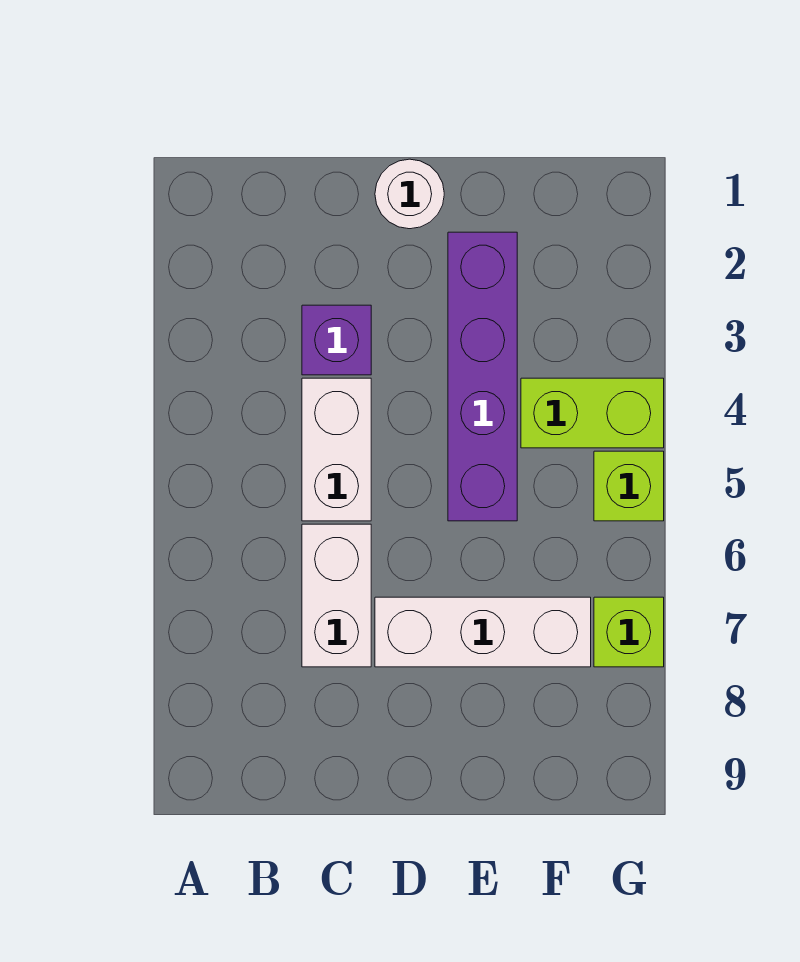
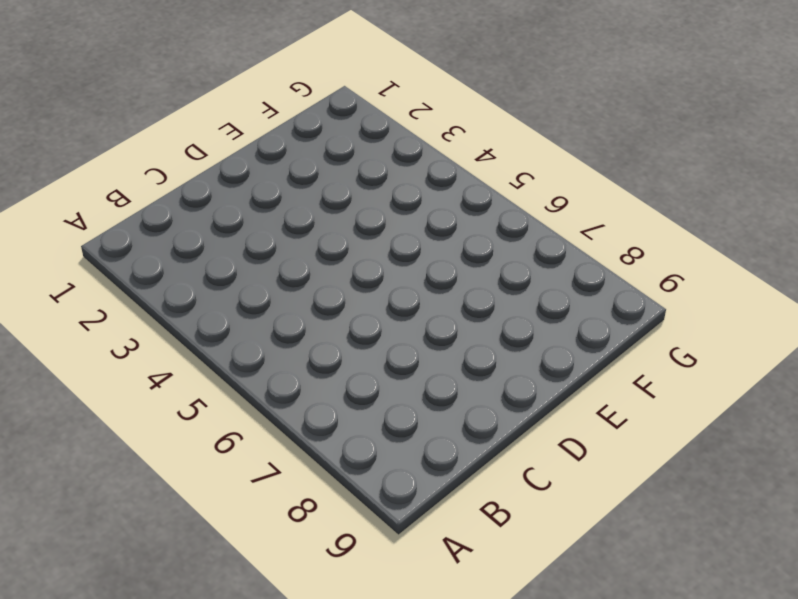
none -> purple brick C3 level 1
none -> white brick C4:C5 level 1

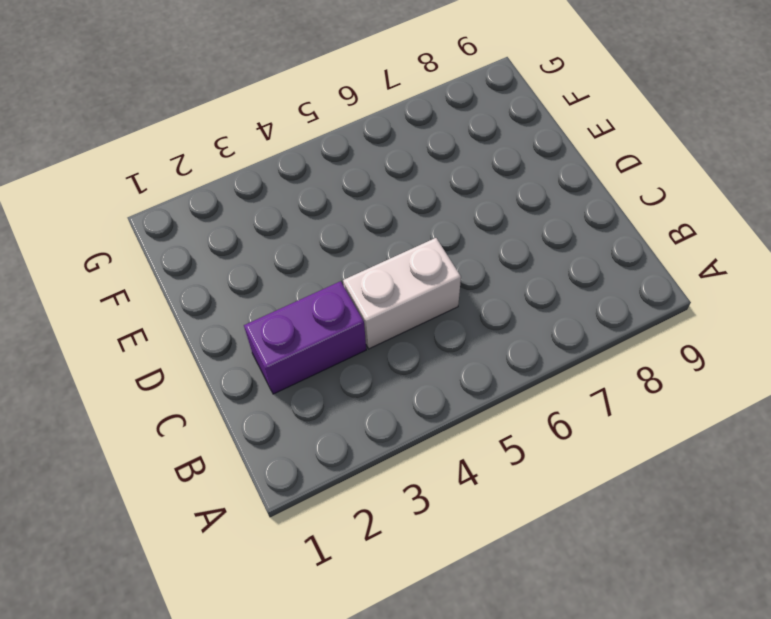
purple brick C2:C3 level 1 -> purple brick C3 level 1
none -> white brick C6:C7 level 1
none -> white round brick D1 level 1

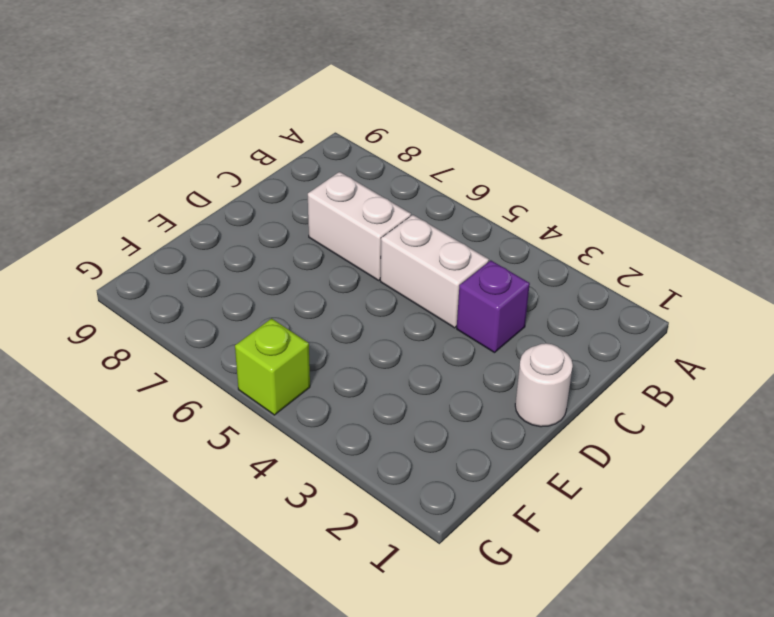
none -> white brick D7:F7 level 1
none -> purple brick E2:E5 level 1

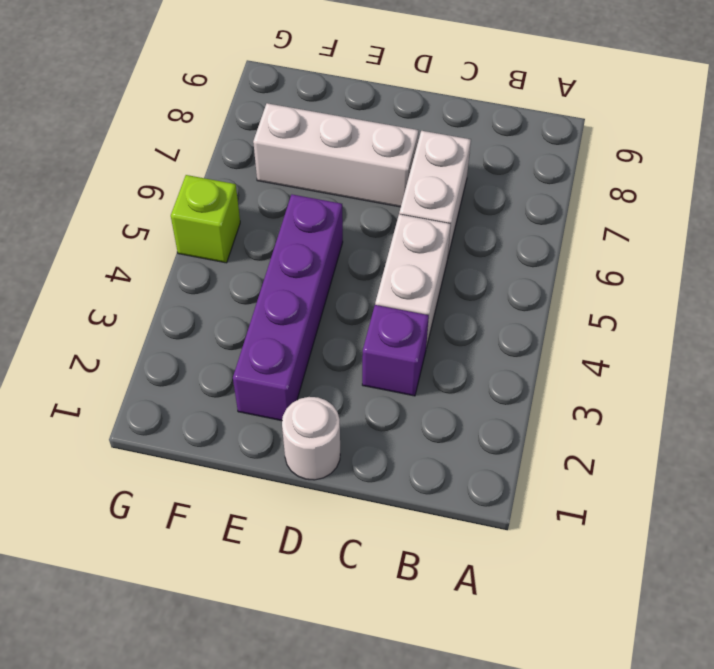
none -> lime brick F4:G4 level 1
none -> lime brick G7 level 1

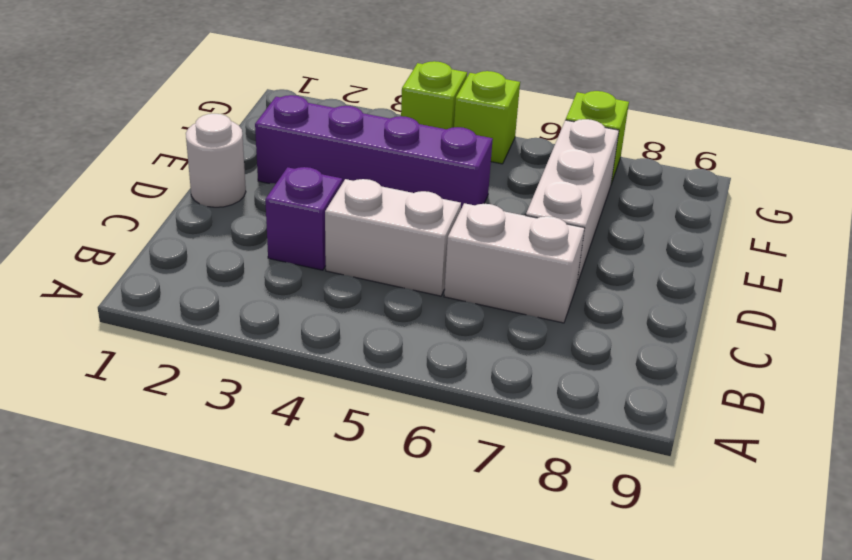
lime brick G4 level 1 -> lime brick F4:G4 level 1

